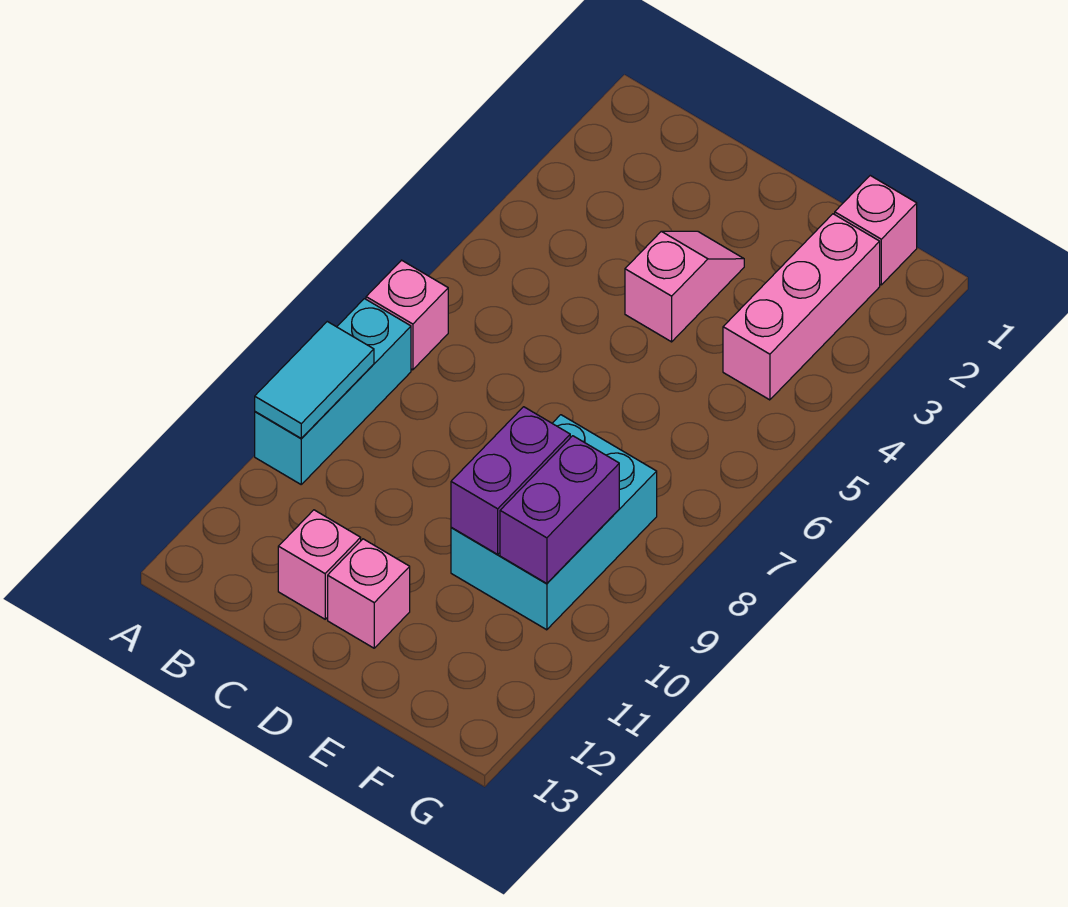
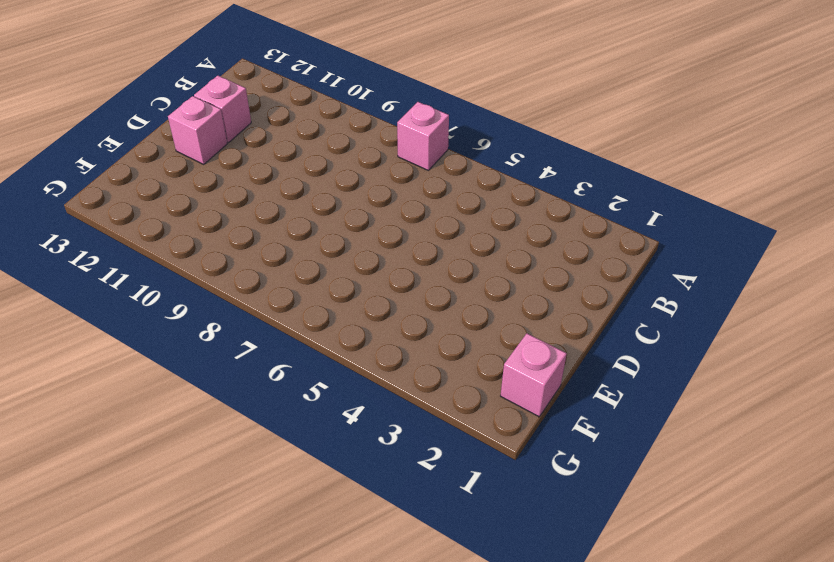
none -> cyan brick A8:A10 level 1
none -> pink slope D3:D4 level 1 top 4

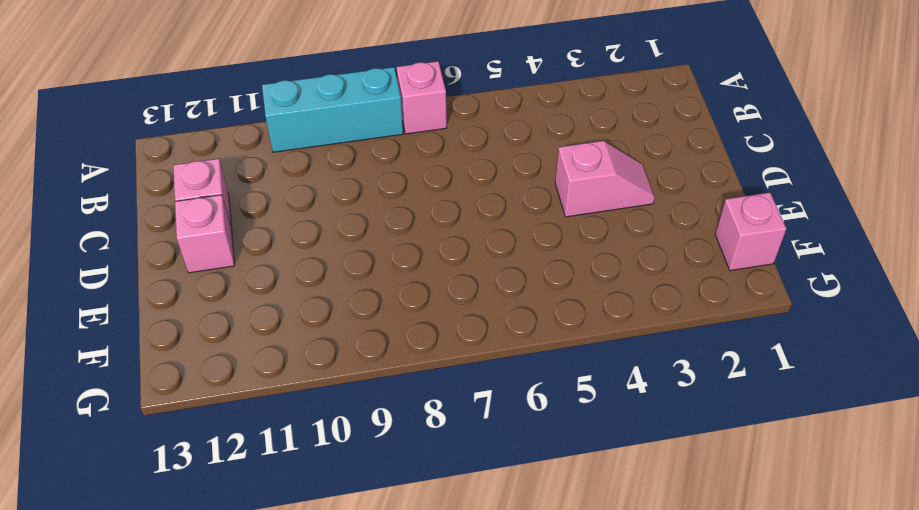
none -> cyan brick E8:F10 level 1
none -> pink brick F2:F4 level 1

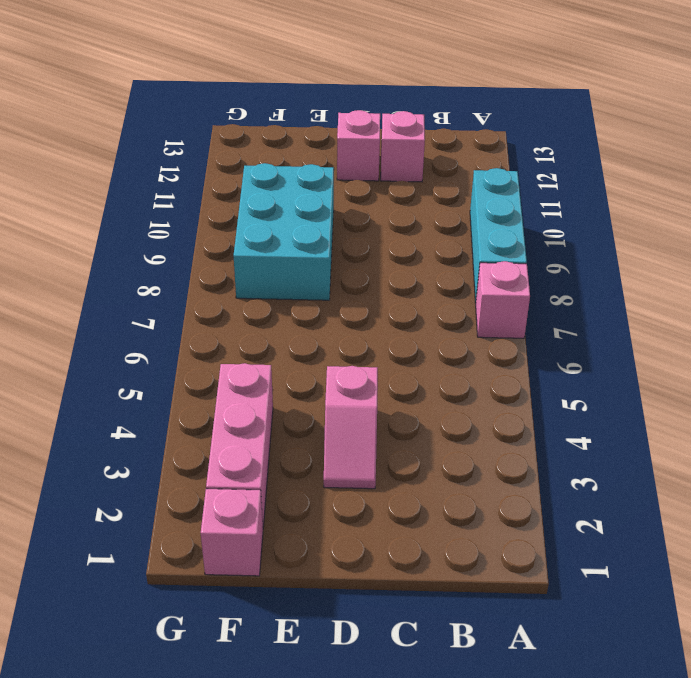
none -> cyan tile A9:A10 level 2
none -> purple brick E9:E10 level 2

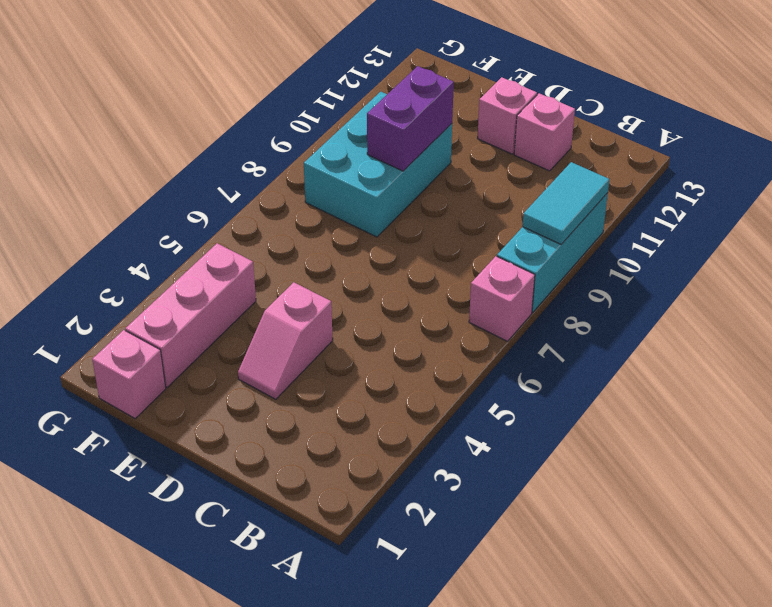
none -> purple brick F9:F10 level 2

